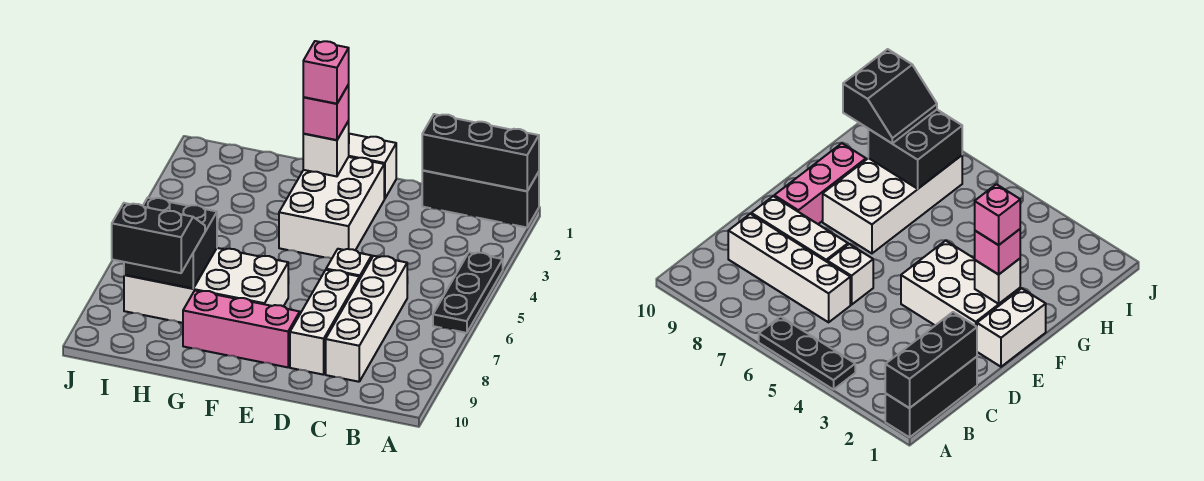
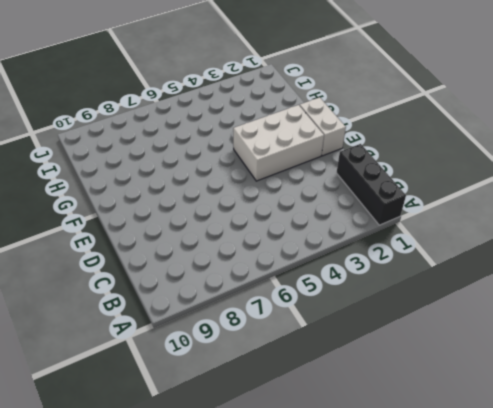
none -> black plate A4:A6 level 1
none -> white brick C6:C9 level 1
none -> white brick D6 level 1

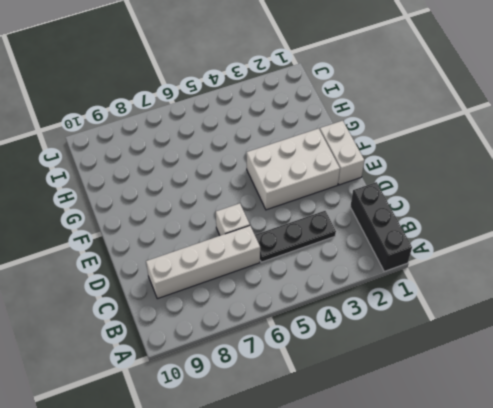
black plate C3:C5 level 1 -> black plate A4:A6 level 1
none -> white brick D7:D9 level 1
none -> pink brick E9:G9 level 1
none -> white brick F7:I8 level 1

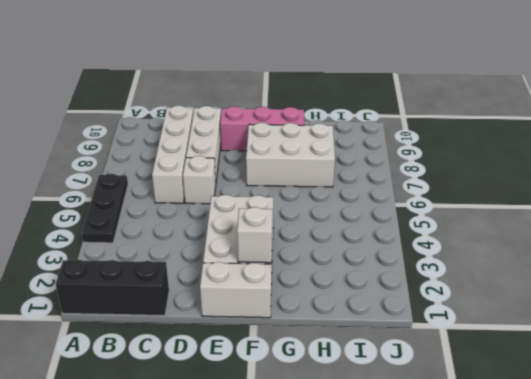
white brick F7:H8 level 1 -> white brick F7:I8 level 1
none -> black brick A1:C1 level 2
none -> black brick H7:I8 level 2
none -> pink brick F2 level 3

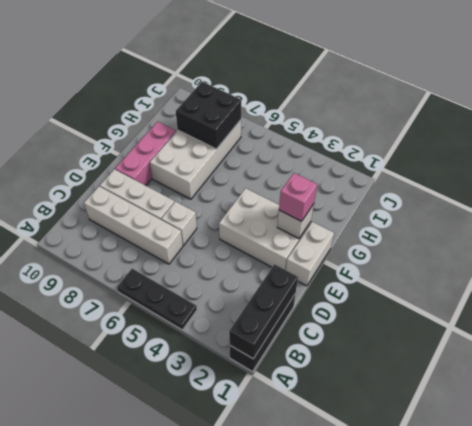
none -> black slope H8:I9 level 3 top 9
none -> pink brick F2 level 4

